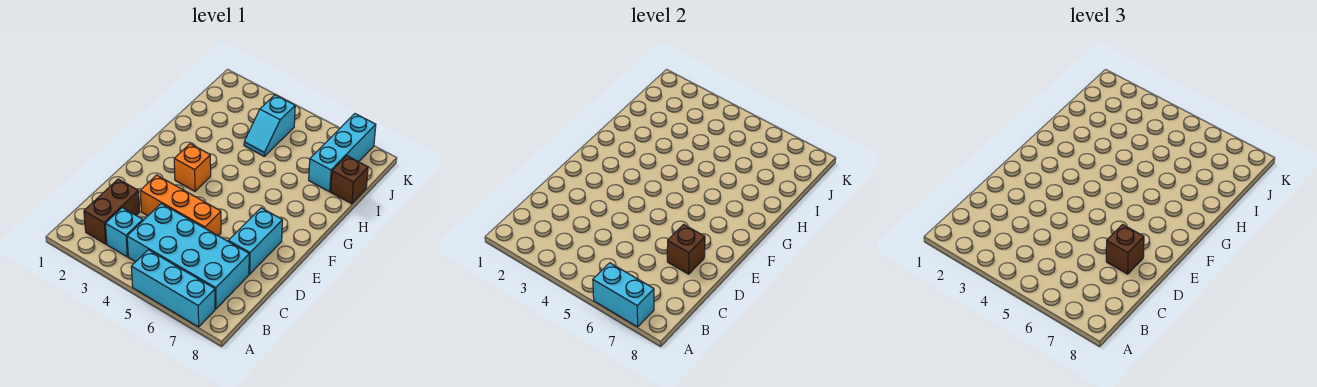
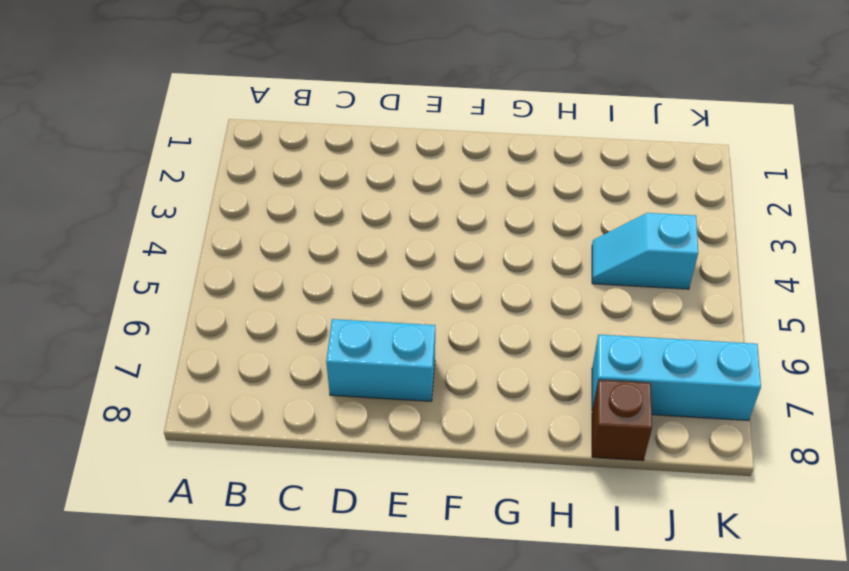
none -> cyan brick A5:A7 level 1
none -> brown brick B2:C2 level 1
none -> cyan brick B3 level 1

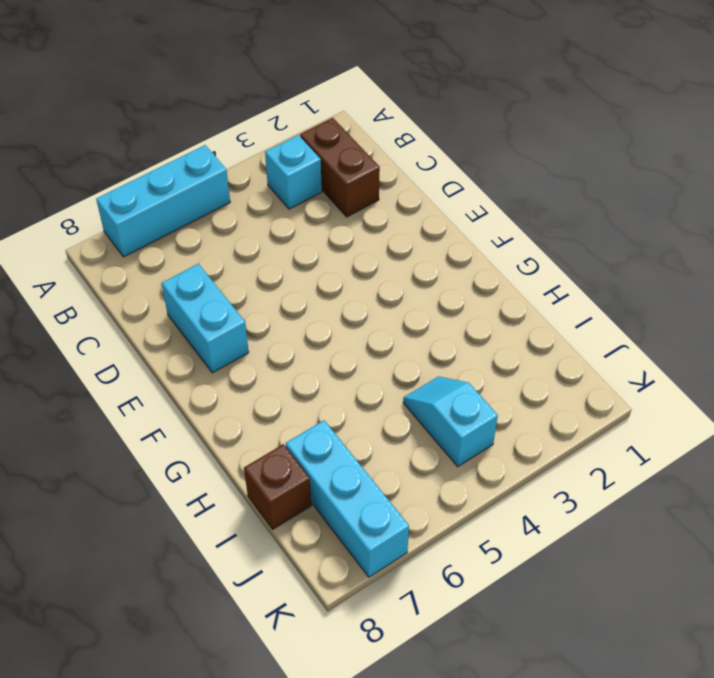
none -> cyan brick B4:C7 level 1
none -> orange brick D3:D5 level 1
none -> orange brick F3 level 1

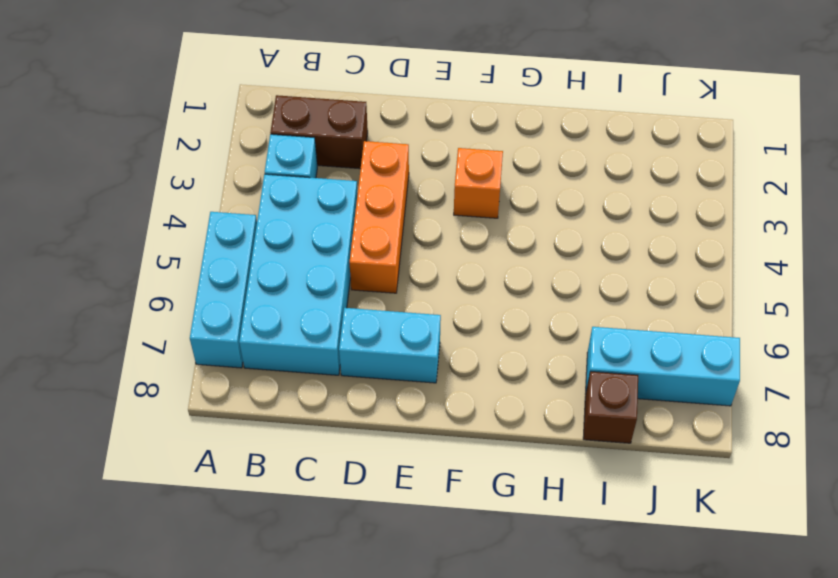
none -> cyan slope I4:J4 level 1 top J
none -> cyan brick A6:A7 level 2
none -> brown brick D7 level 2

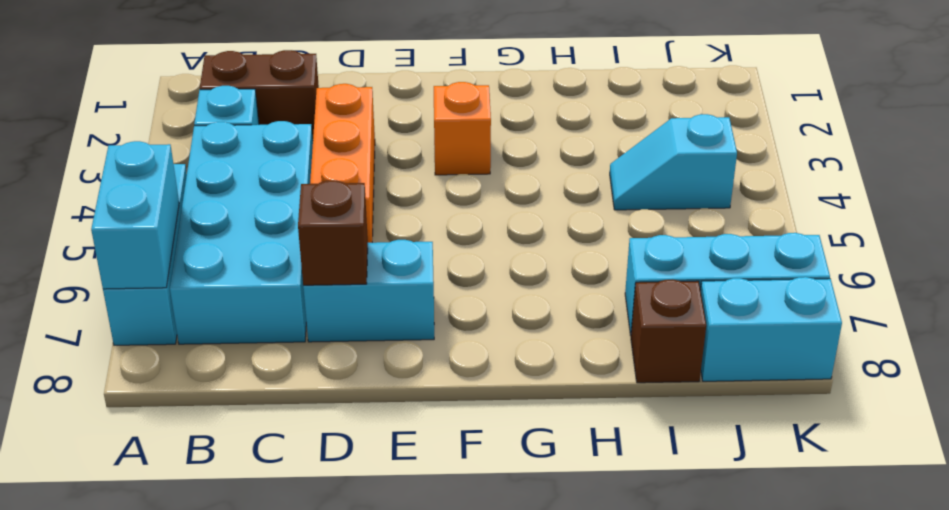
cyan brick J8:K8 level 1 -> none
none -> brown brick D7 level 3

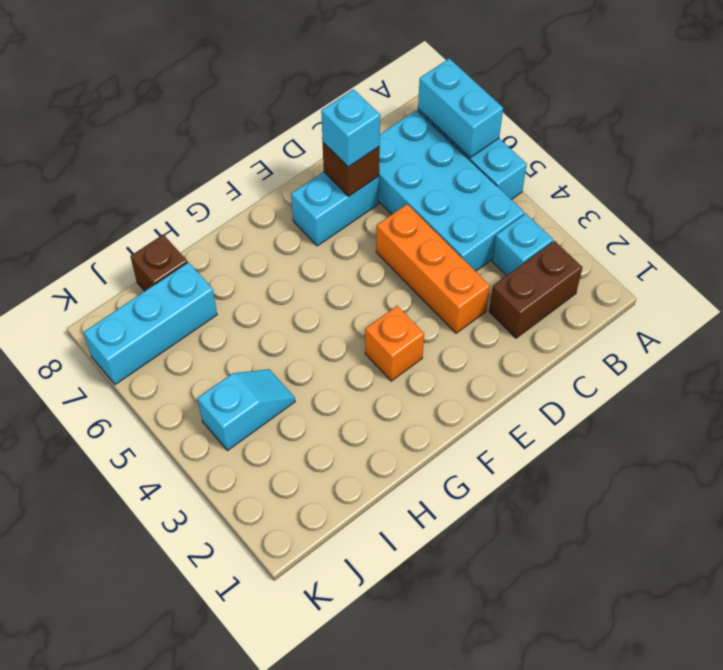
cyan brick D7 level 3 -> brown brick D7 level 3

